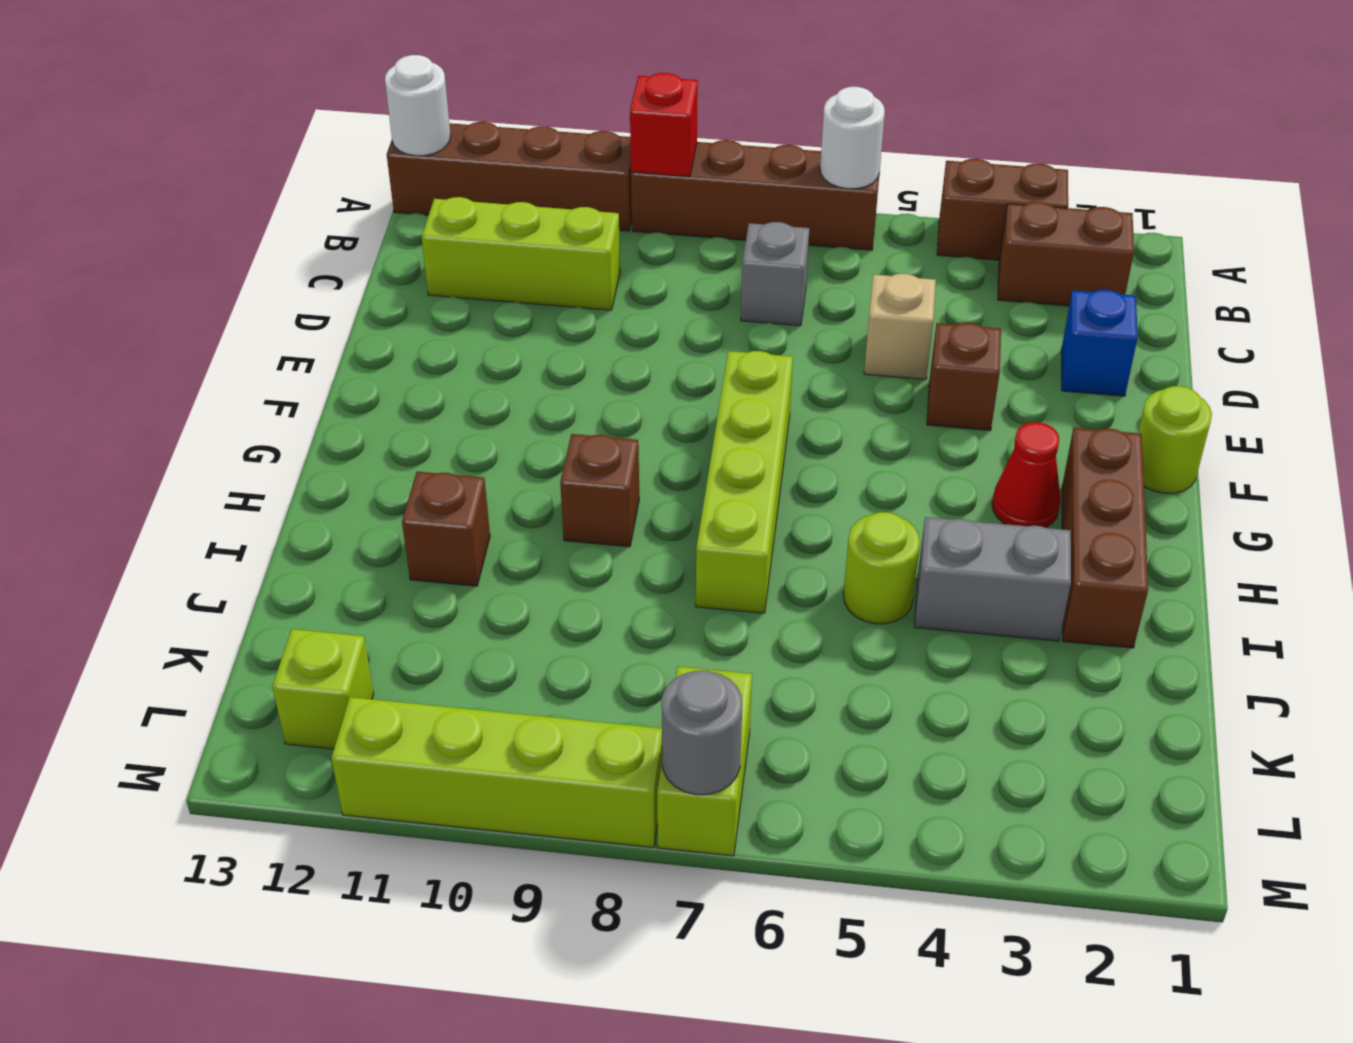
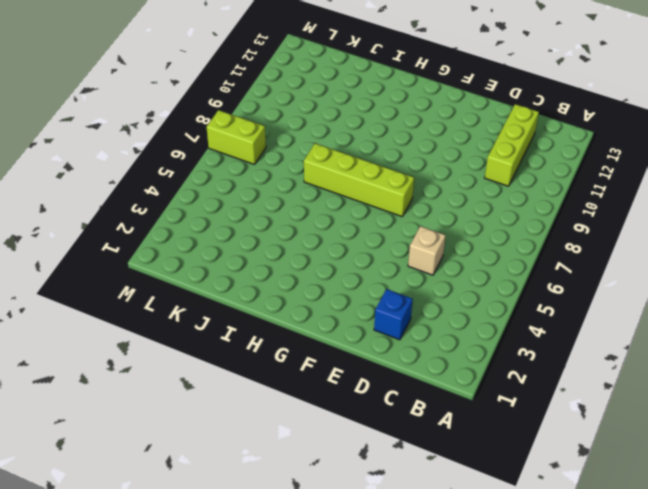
none -> brown brick A3:A4 level 1
none -> brown brick A6:A9 level 1
none -> brown brick A10:A13 level 1

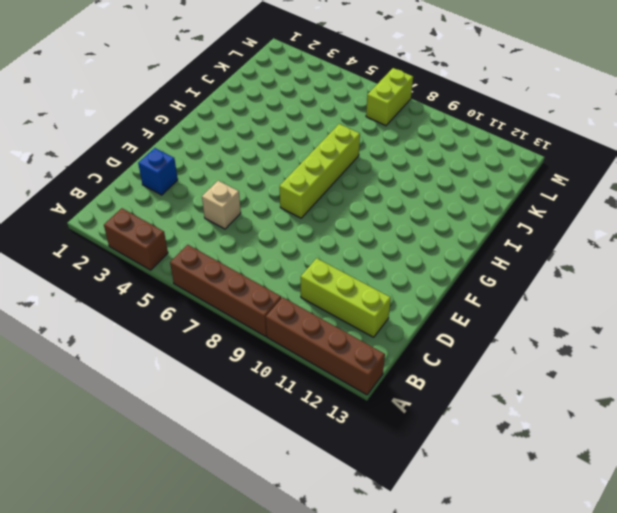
none -> brown brick B2:B3 level 1
none -> grey brick C7 level 1
none -> brown brick E4 level 1

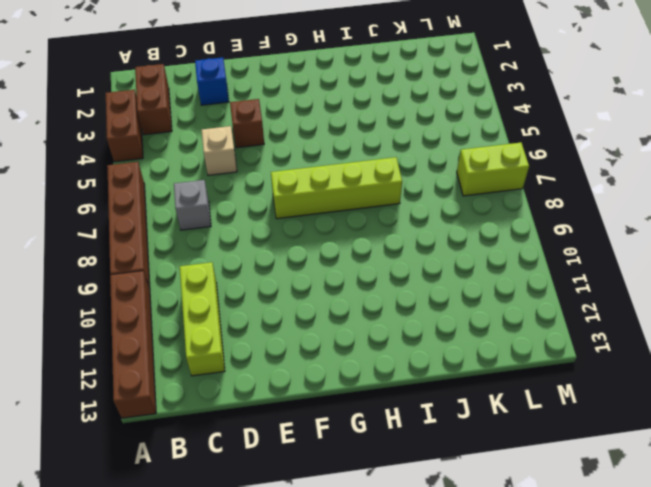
none -> lime round brick F1 level 1
none -> brown brick G2:I2 level 1
none -> red cone G3 level 1

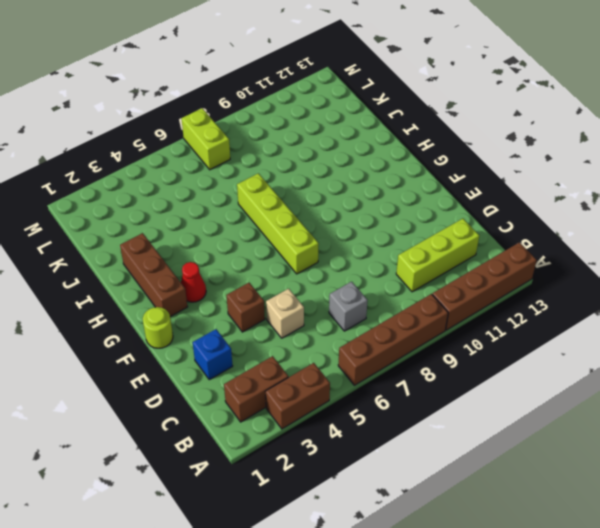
none -> brown brick H9 level 1
none -> grey brick I3:I4 level 1
none -> lime round brick I5 level 1

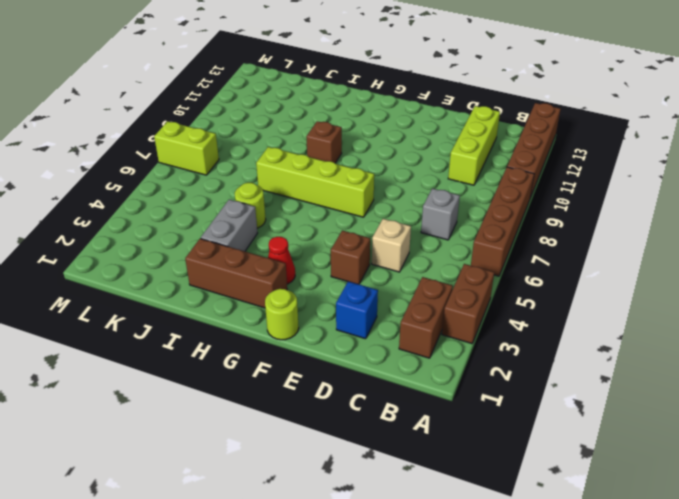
none -> brown brick I11 level 1
none -> lime brick L12 level 1
none -> lime brick M8:M11 level 1

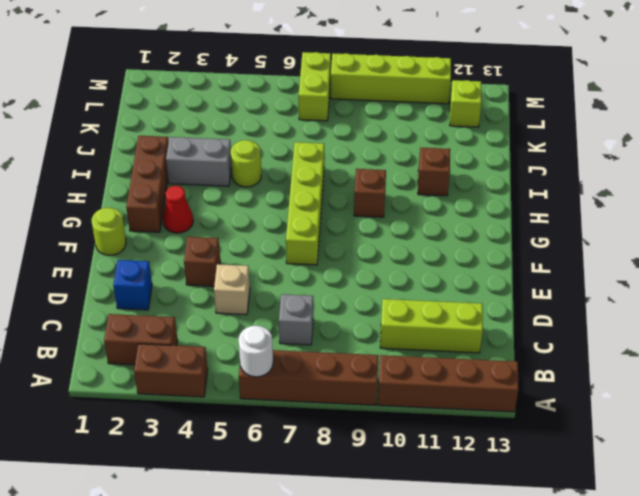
none -> red brick A9 level 2
none -> white round brick A13 level 2
none -> grey round brick M7 level 2

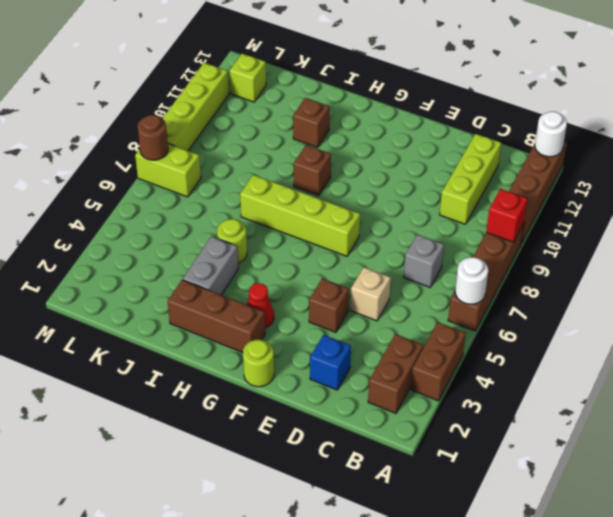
brown round brick M7 level 2 -> grey round brick M7 level 2

